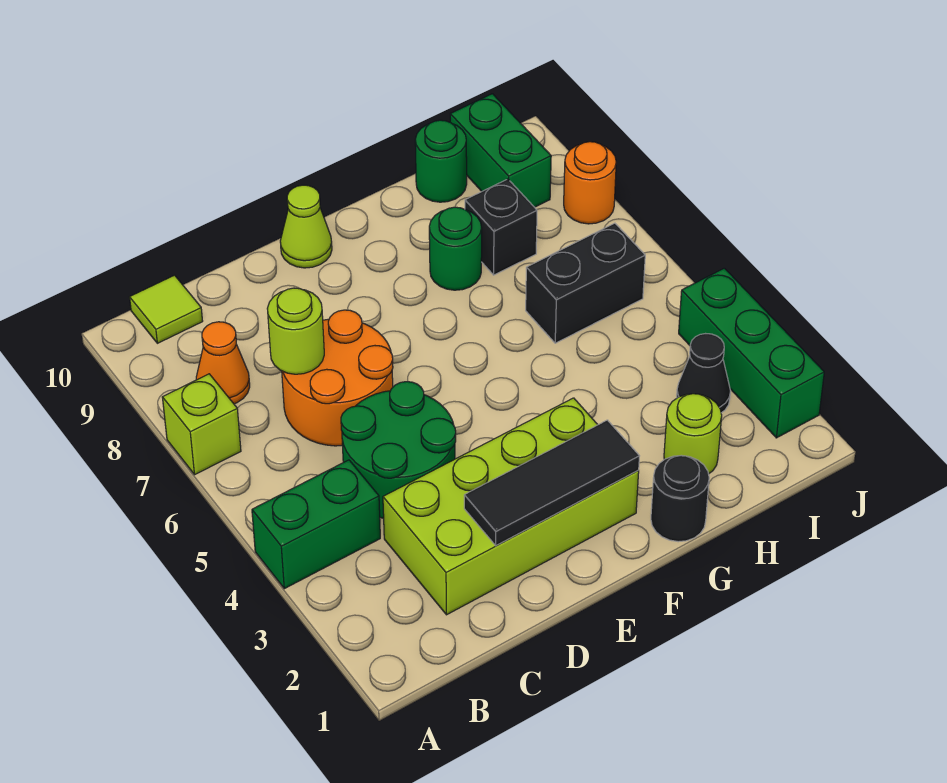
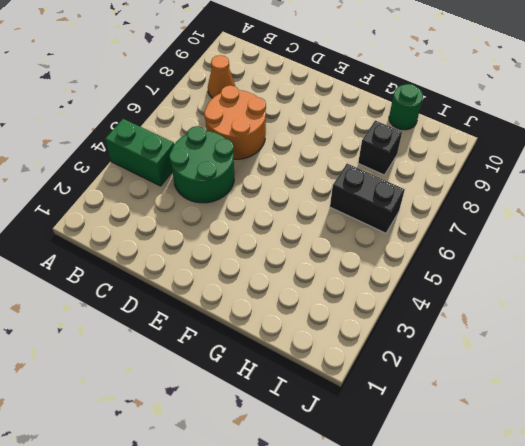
none -> lime brick A7 level 1
none -> lime tile B10 level 1
none -> lime brick C2:F3 level 1

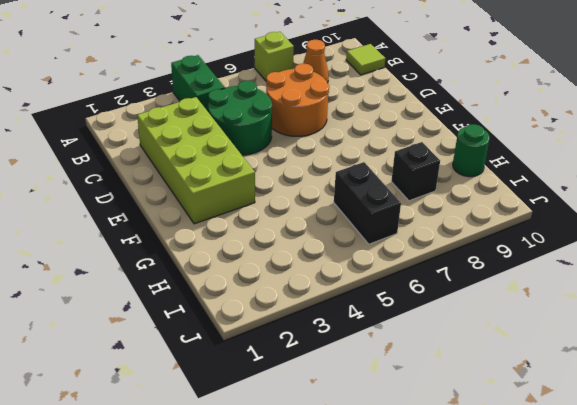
none -> lime cone E10 level 1
none -> black round brick G1 level 1
none -> green round brick G8 level 1

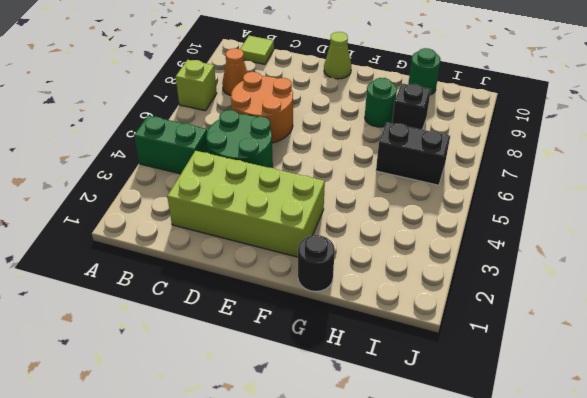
none -> lime round brick H2 level 1
none -> black cone I3 level 1
none -> green brick I9:I10 level 1

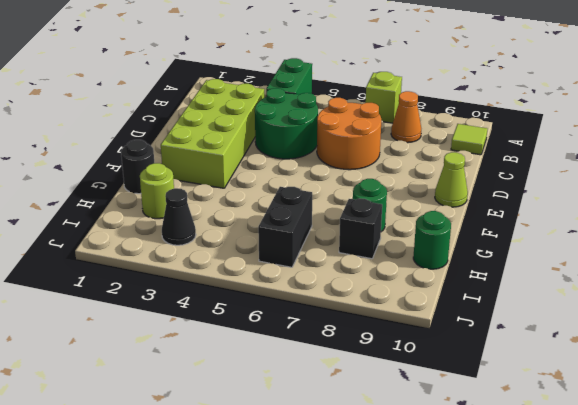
none -> green brick I9:I10 level 1
none -> green brick J2:J4 level 1
none -> orange round brick J8 level 1

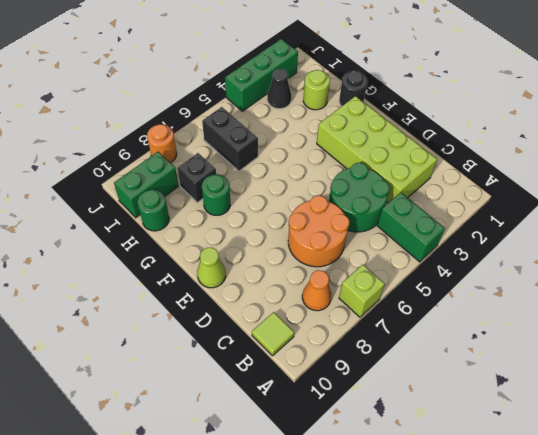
none -> lime round brick C7 level 2
none -> black tile D2:F2 level 2

